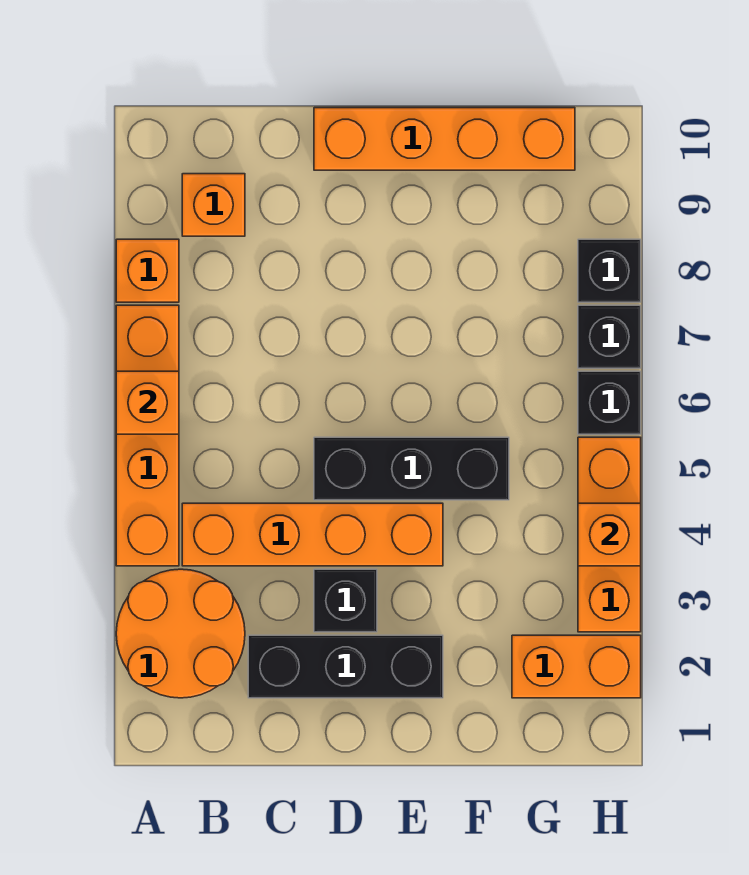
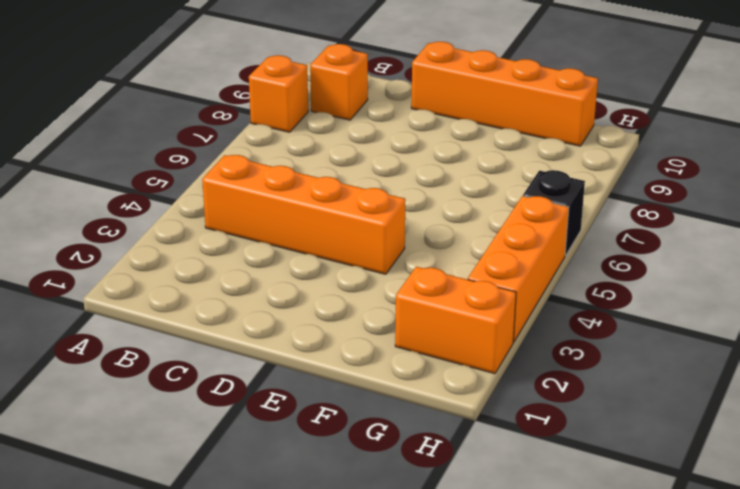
none -> orange round brick A2:B3 level 1
none -> orange brick A4:A7 level 1
none -> black brick C2:E2 level 1

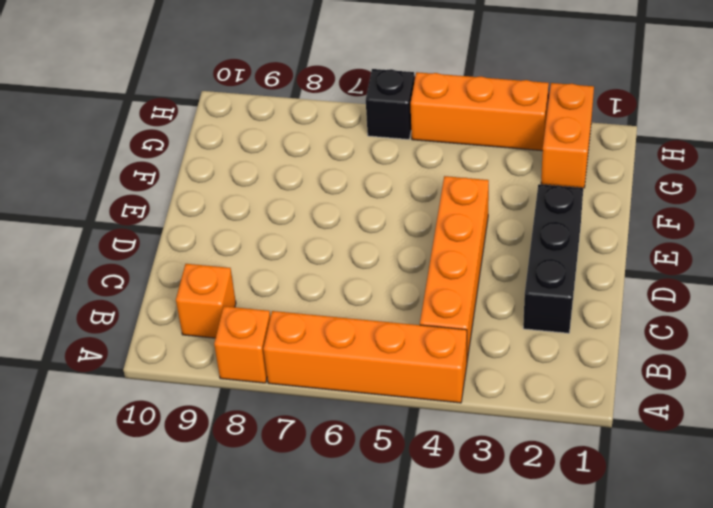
none -> orange round brick A2:B3 level 1
none -> black brick D3 level 1
none -> black brick D5:F5 level 1

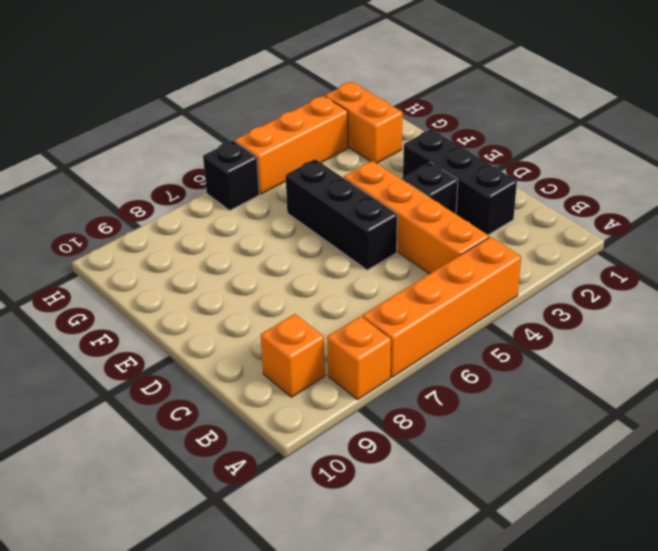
none -> orange round brick A2:B3 level 1
none -> orange brick D10:G10 level 1
none -> black brick H7 level 1

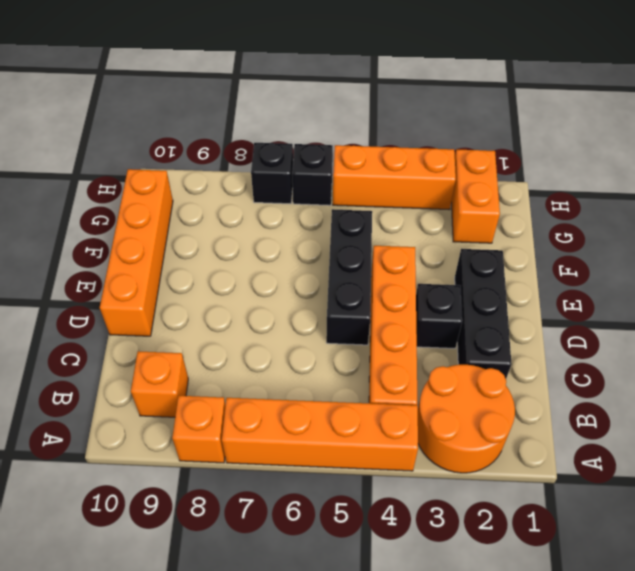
none -> black brick H8 level 1
none -> orange brick A6 level 2
none -> orange brick H4 level 2

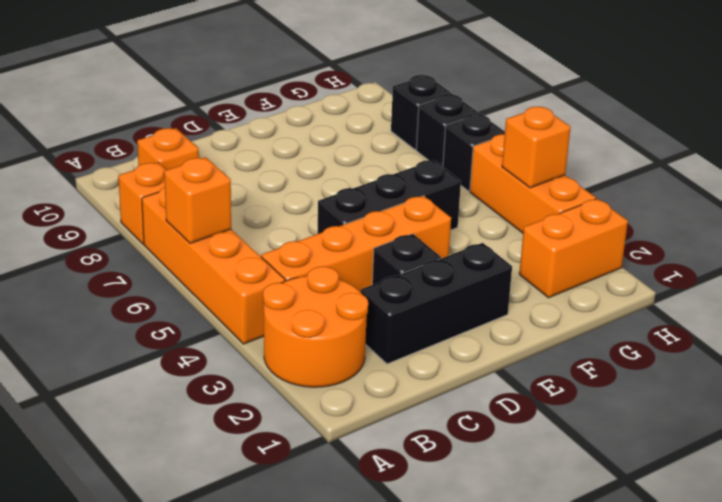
none -> orange brick D10:G10 level 1

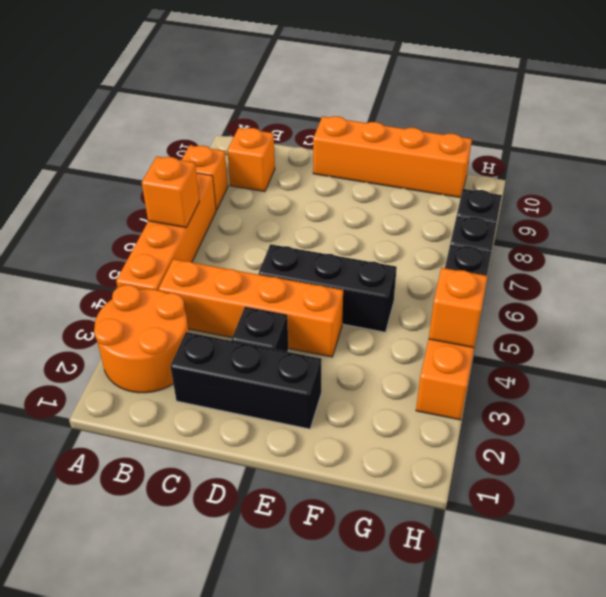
none -> orange brick G2:H2 level 1

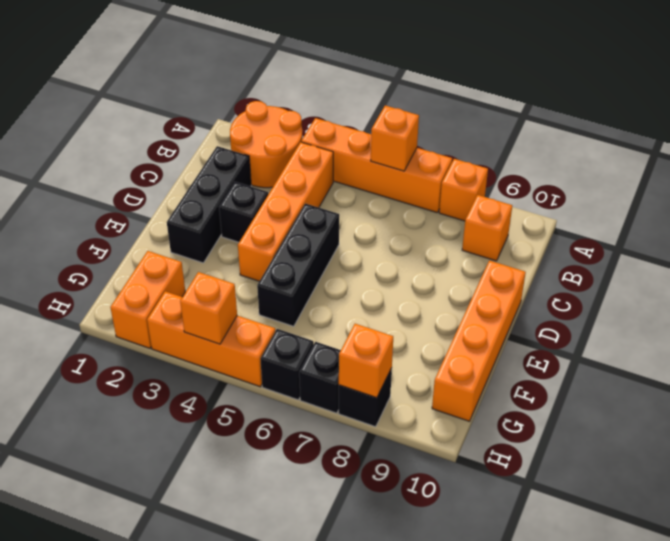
orange brick H8 level 2 -> none

